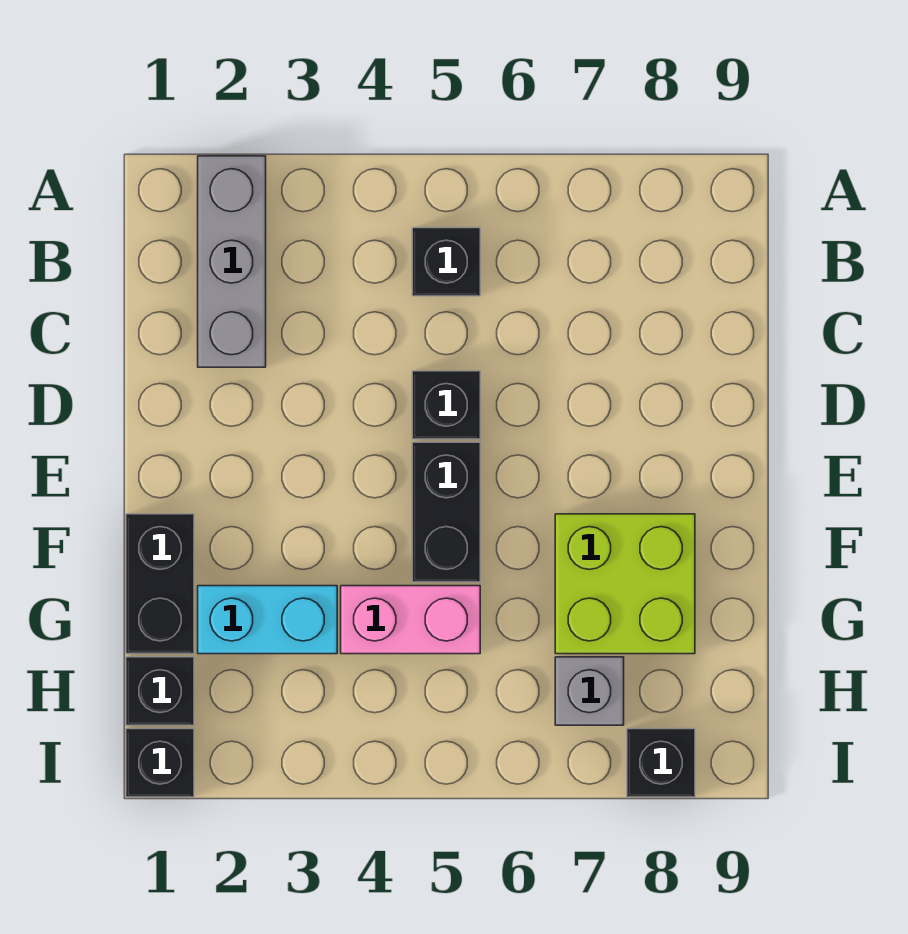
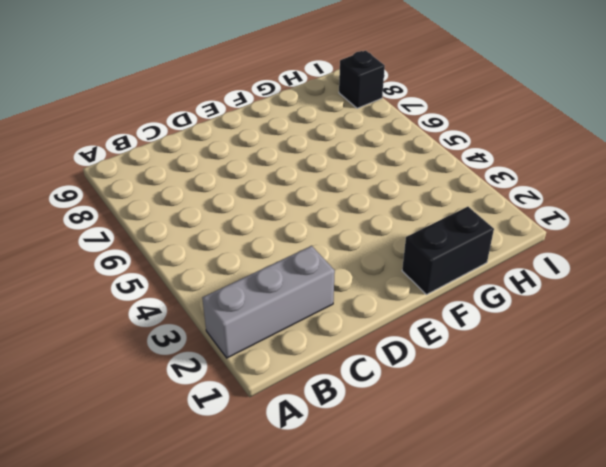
none -> black brick B5 level 1
none -> black brick D5 level 1
none -> black brick E5:F5 level 1

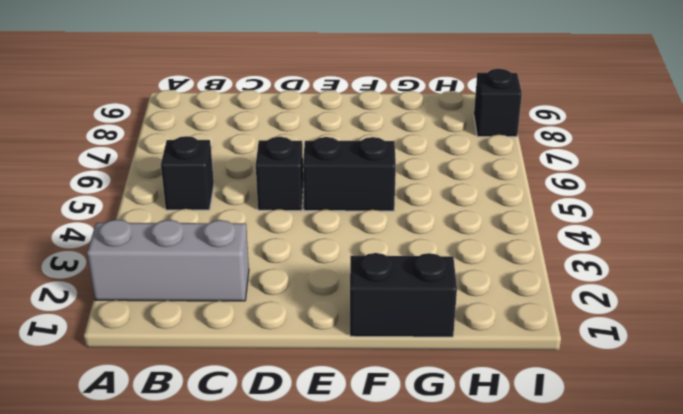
none -> lime brick F7:G8 level 1
none -> cyan brick G2:G3 level 1
none -> pink brick G4:G5 level 1

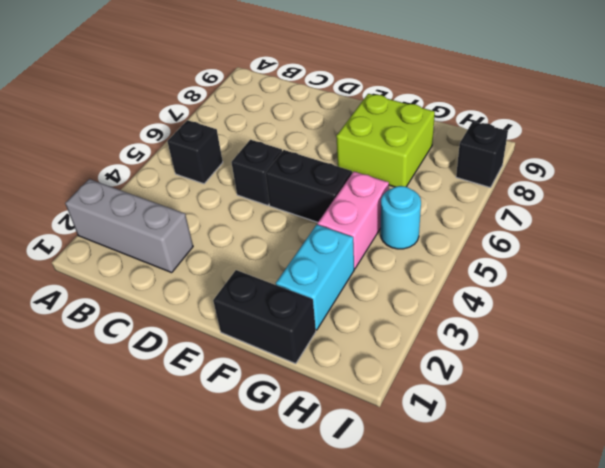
cyan round brick H5 level 1 -> none
none -> black brick H1 level 1
none -> grey brick H7 level 1
none -> black brick I1 level 1

